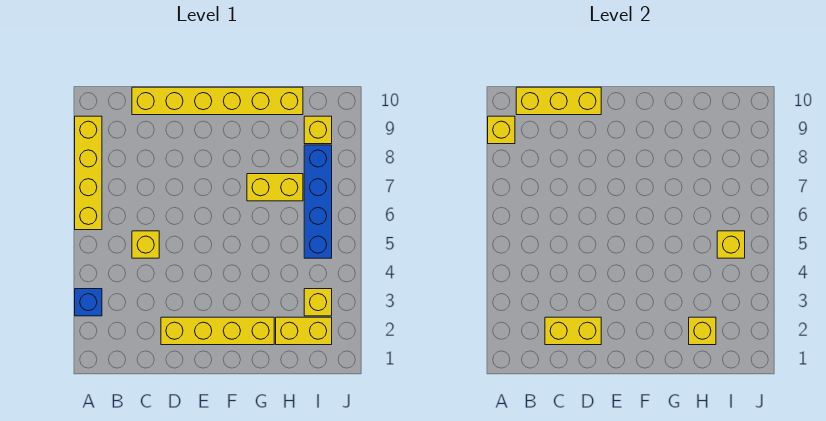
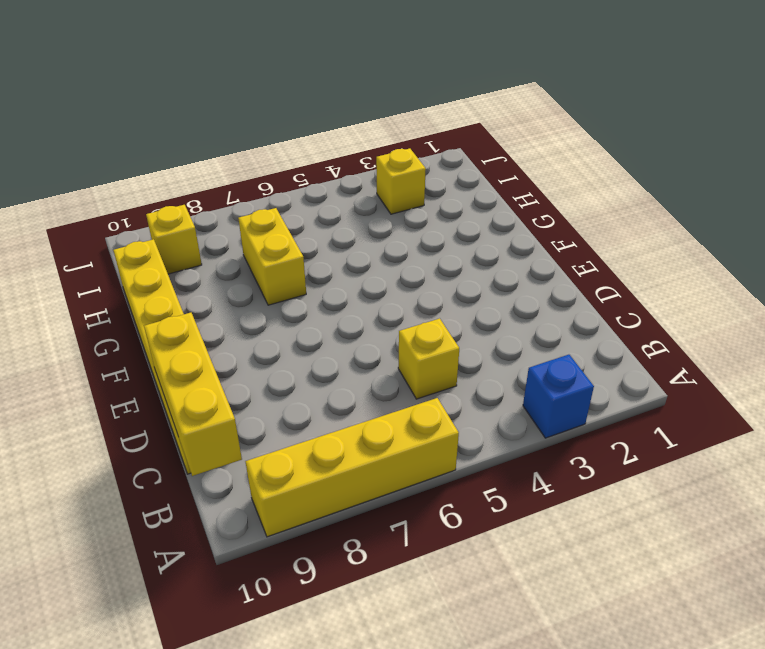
none -> yellow brick D2:G2 level 1
none -> yellow brick H2:I2 level 1
none -> blue brick I5:I8 level 1

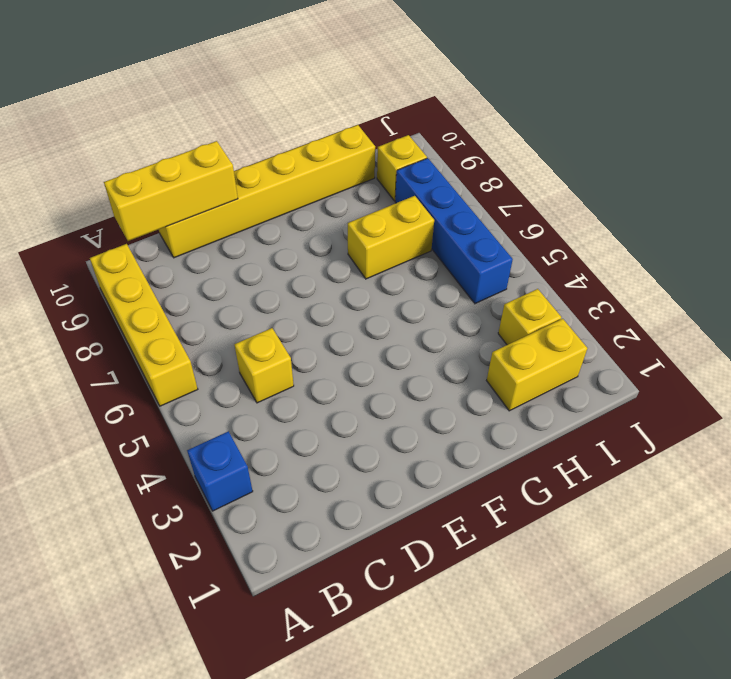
none -> yellow brick D2:G2 level 1
none -> yellow brick A9 level 2
none -> yellow brick C2:D2 level 2

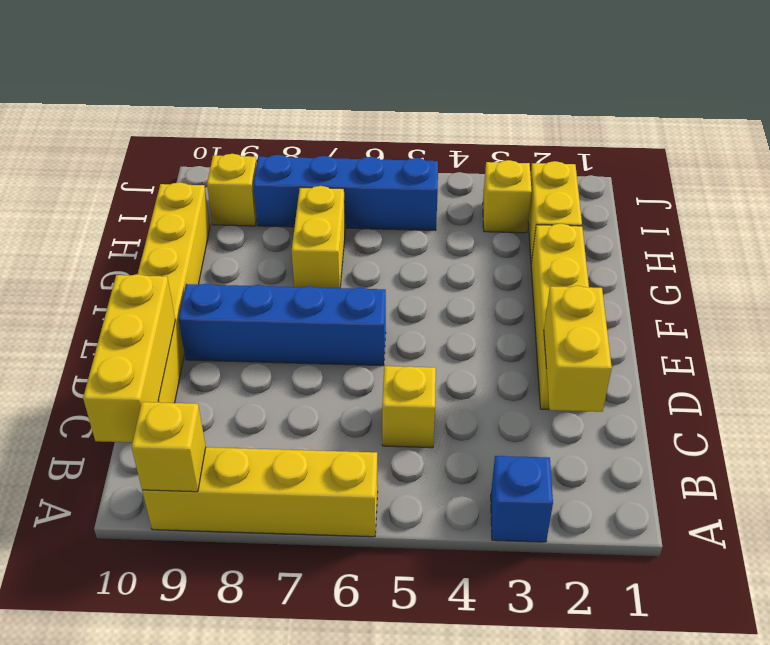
blue brick E6:E9 level 1 -> none
none -> yellow brick H2 level 2
none -> yellow brick I5 level 2

